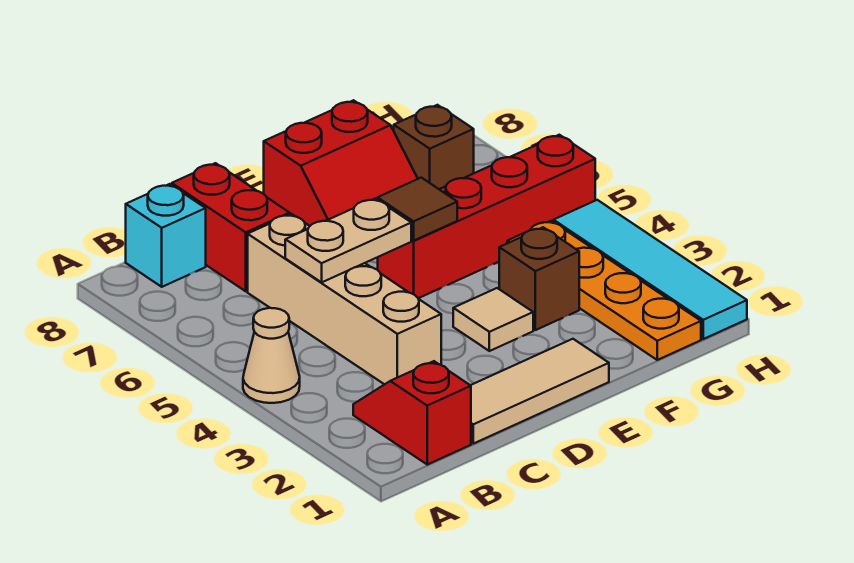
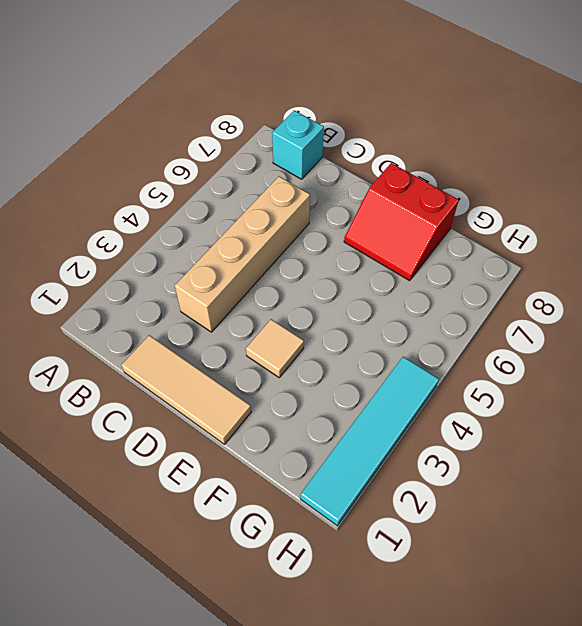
none -> tan cone A4 level 1
none -> red slope B1:B2 level 1 top 1
none -> red brick C7:C8 level 1

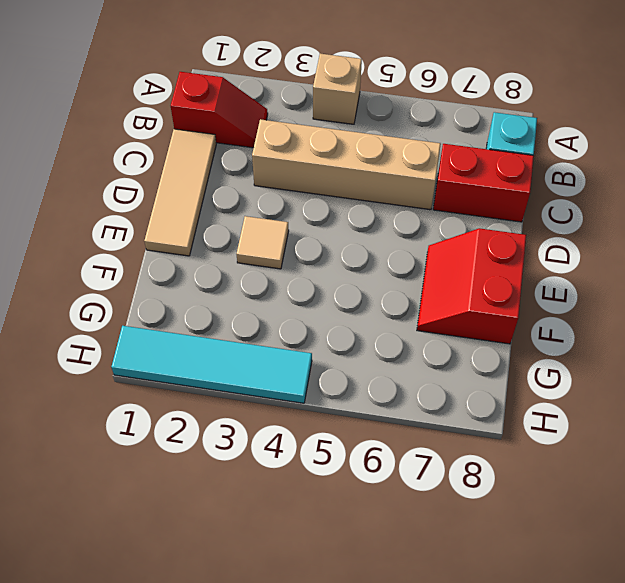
tan brick A4 level 1 -> tan cone A4 level 1
none -> red brick E5:H5 level 1
none -> brown brick F3 level 1
none -> orange plate G1:G4 level 1

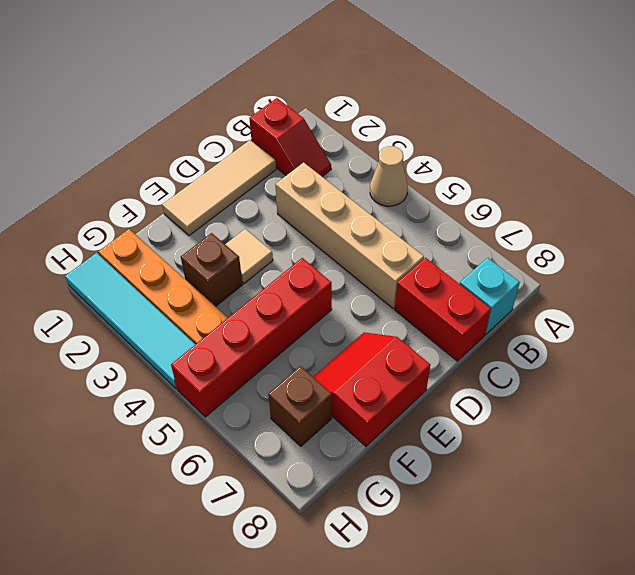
none -> tan plate C5:D5 level 2
none -> brown tile E5 level 2

